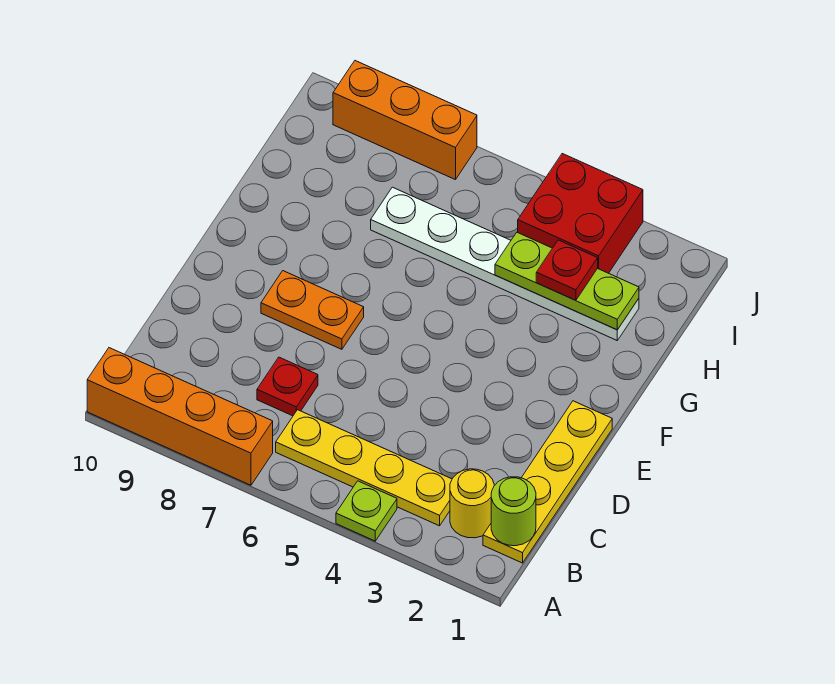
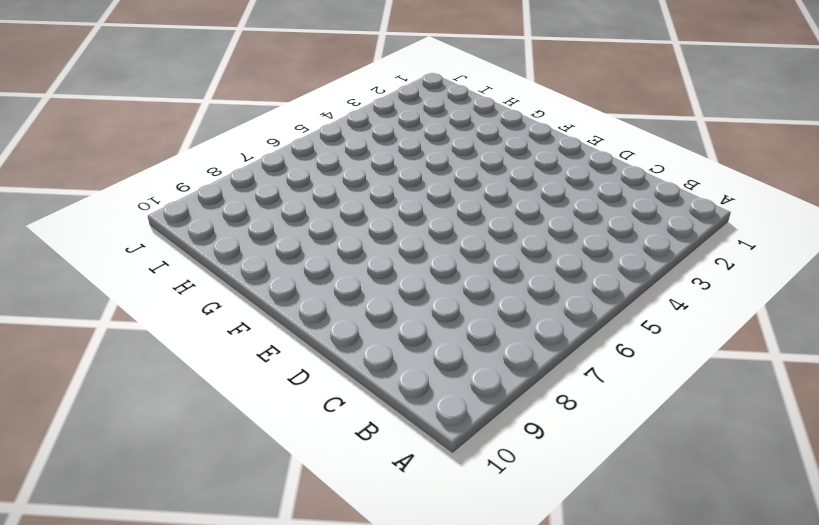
none -> lime plate A4 level 1
none -> orange brick A7:A10 level 1
none -> yellow plate B1:E1 level 1

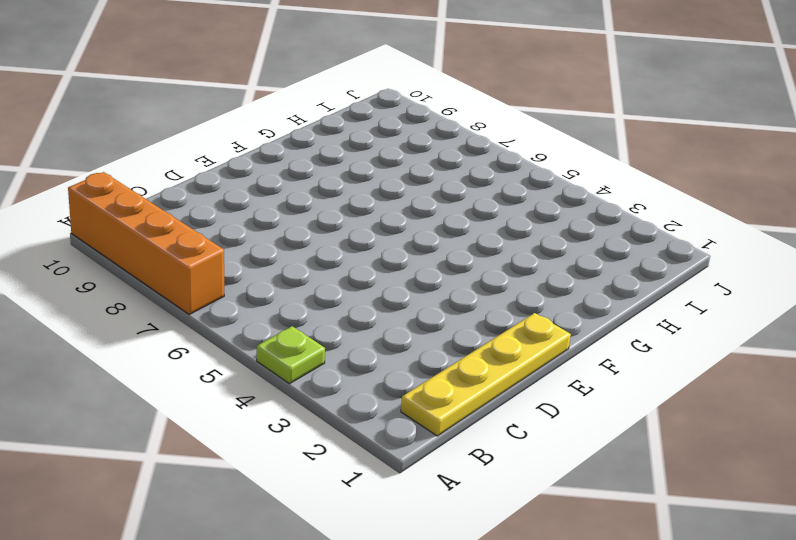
none -> yellow round brick B2 level 1
none -> yellow plate B3:B6 level 1
none -> red plate C7 level 1

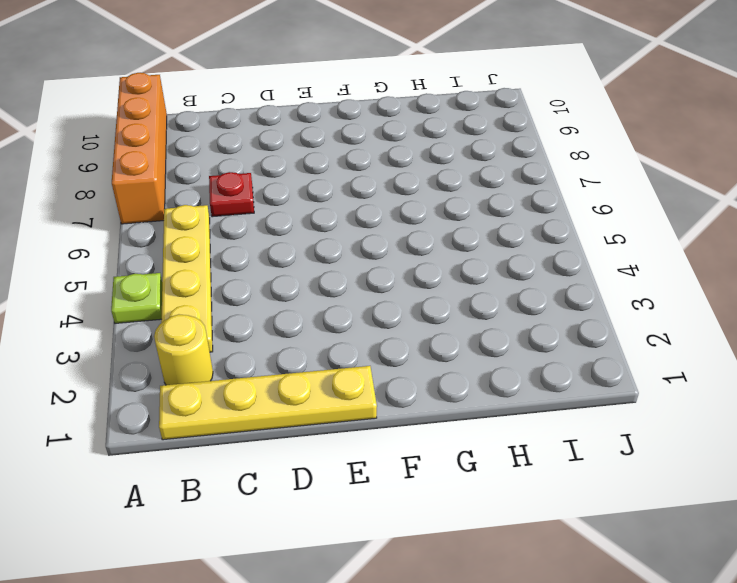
none -> orange plate E7:E8 level 1
none -> white plate H2:H7 level 1
none -> red brick I3:J4 level 1

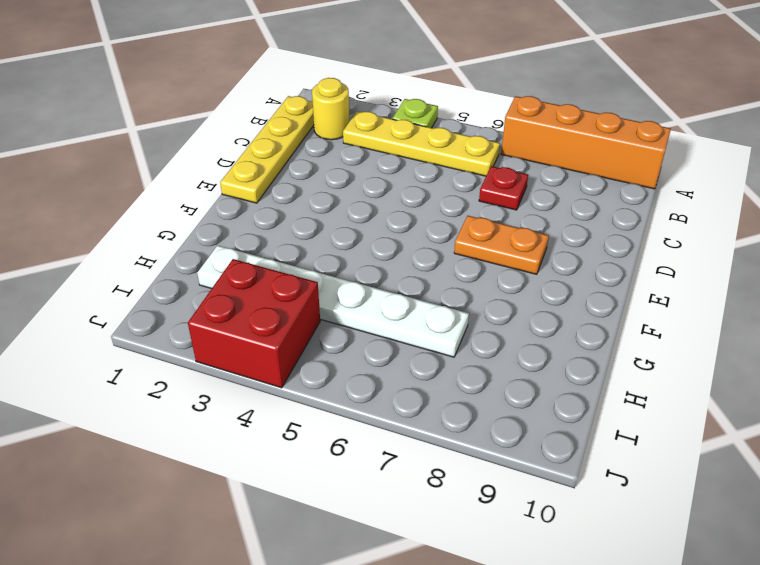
none -> orange brick J7:J9 level 1
none -> lime round brick B1 level 2
none -> lime plate H2:H4 level 2

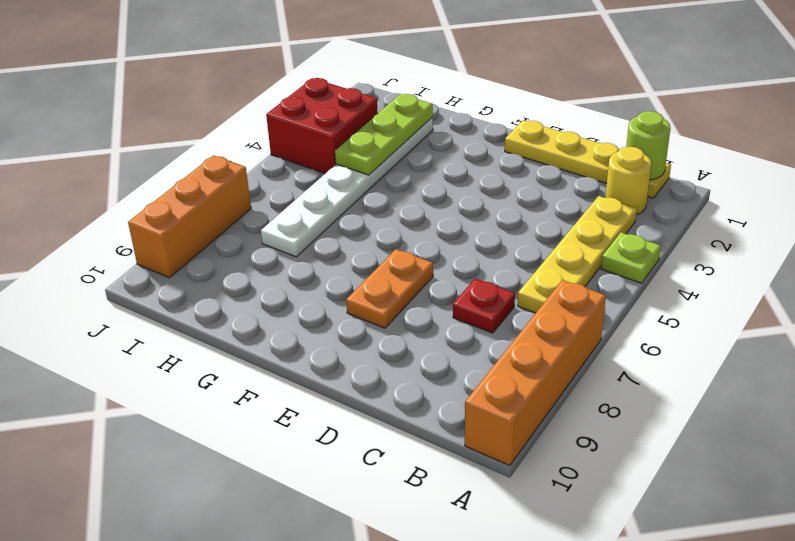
none -> red plate H3 level 3

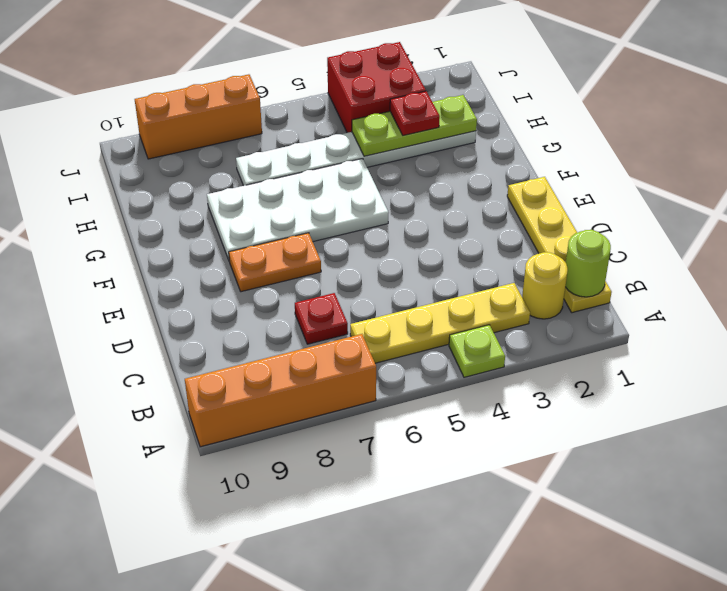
white plate F5:G8 level 1 -> none

